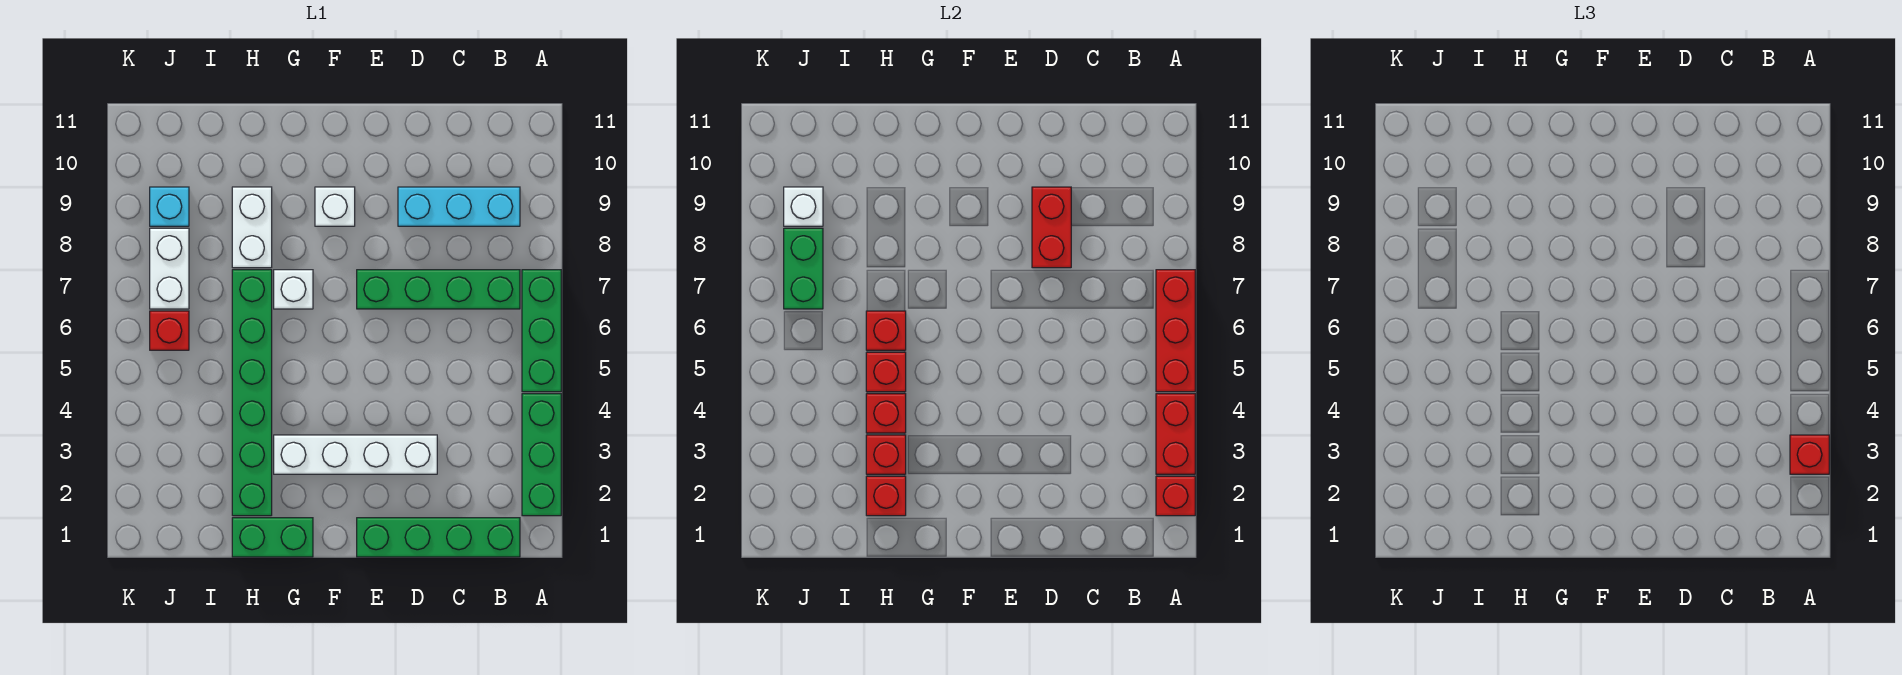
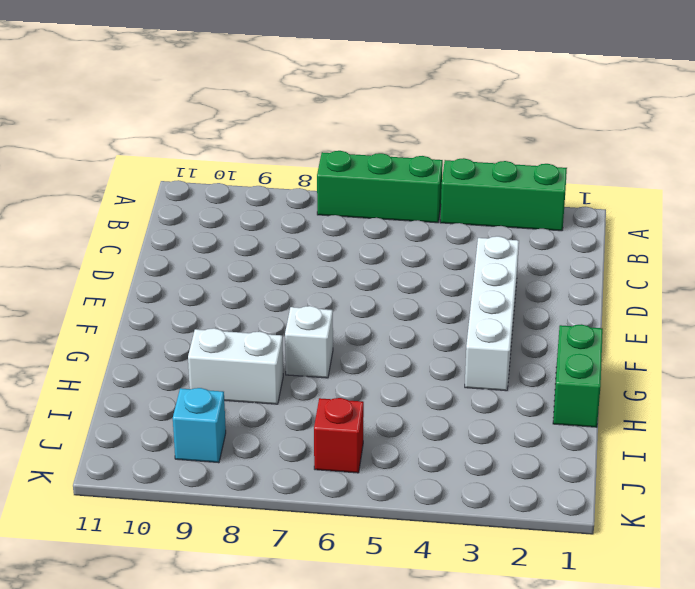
none -> green brick B1:E1 level 1
none -> green brick B7:E7 level 1
none -> cyan brick B9:D9 level 1

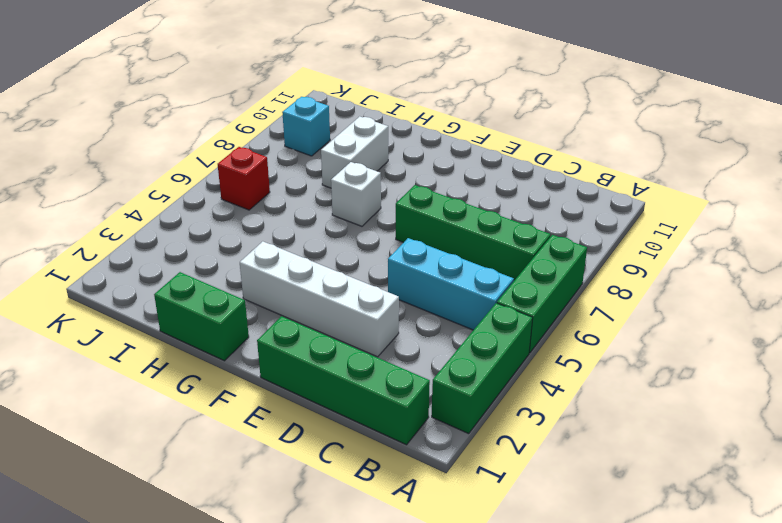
cyan brick B5:D5 level 1 -> cyan brick B9:D9 level 1
none -> white brick F9 level 1
none -> green brick H2:H7 level 1
none -> white brick J7:J8 level 1

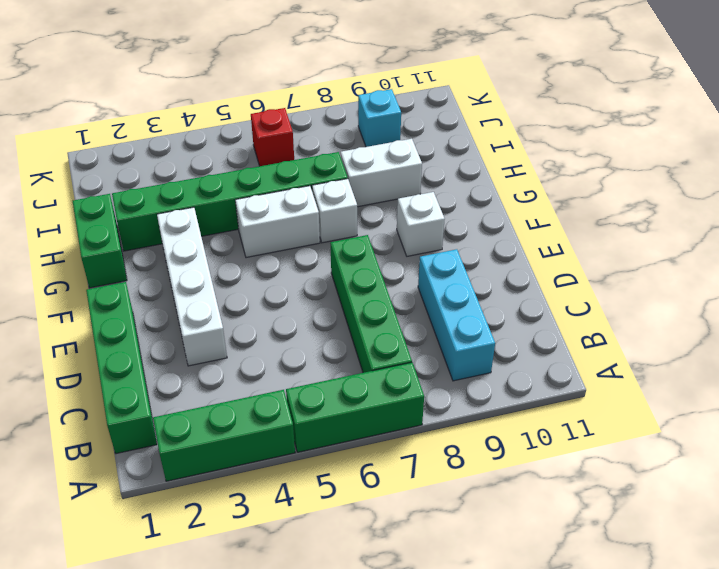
white brick G5:G6 level 1 -> white brick J7:J8 level 1
none -> red brick A2 level 2
none -> red brick A3:A4 level 2
none -> red brick A5:A7 level 2

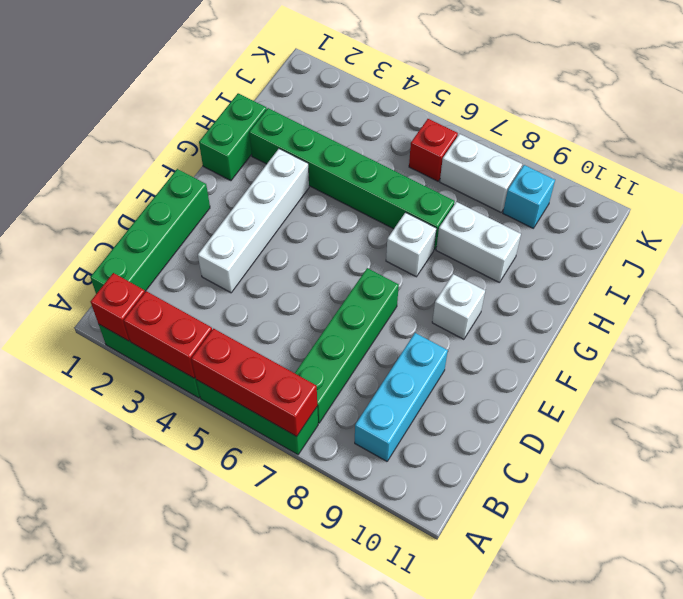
none -> red brick D8:D9 level 2
none -> red brick H2 level 2
none -> red brick H3 level 2

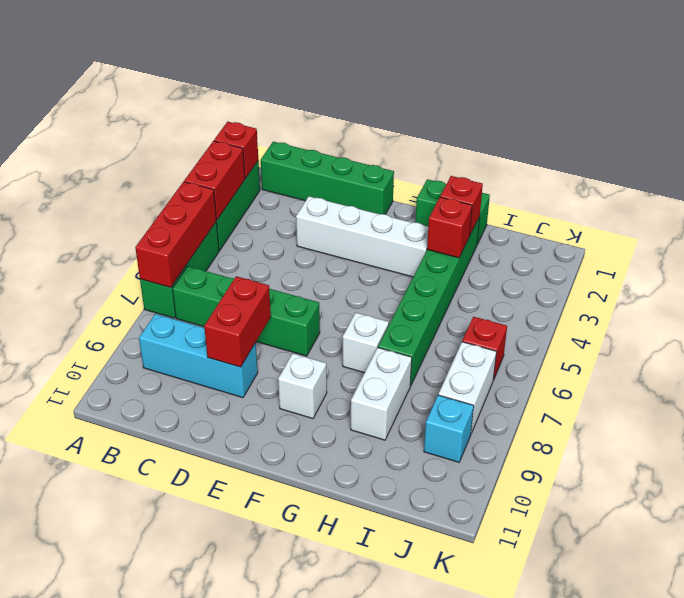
none -> red brick H4 level 2
none -> red brick H5 level 2
none -> red brick H6 level 2

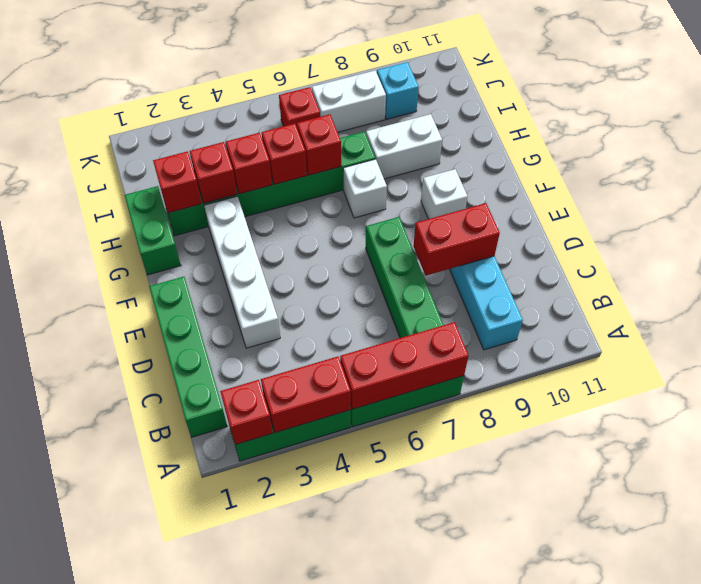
none -> green brick J7:J8 level 2
none -> white brick J9 level 2
none -> red brick A3 level 3

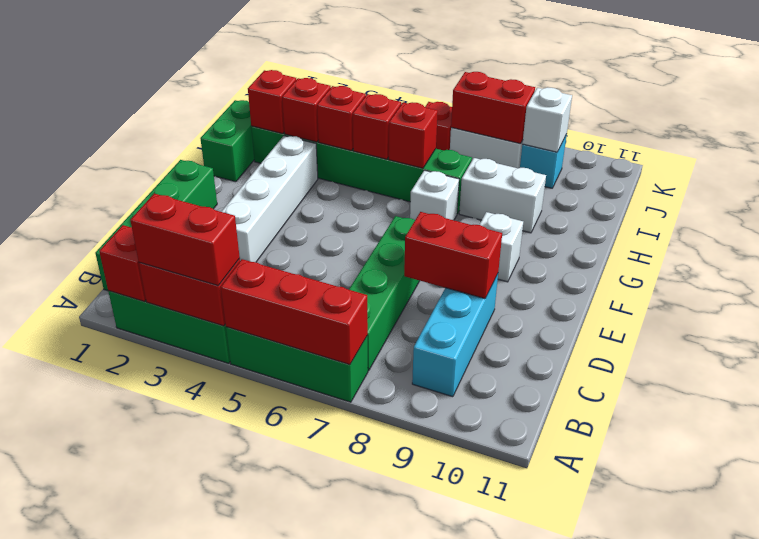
red brick A3:A4 level 3 -> red brick A3 level 3
red brick J7:J8 level 2 -> green brick J7:J8 level 2

